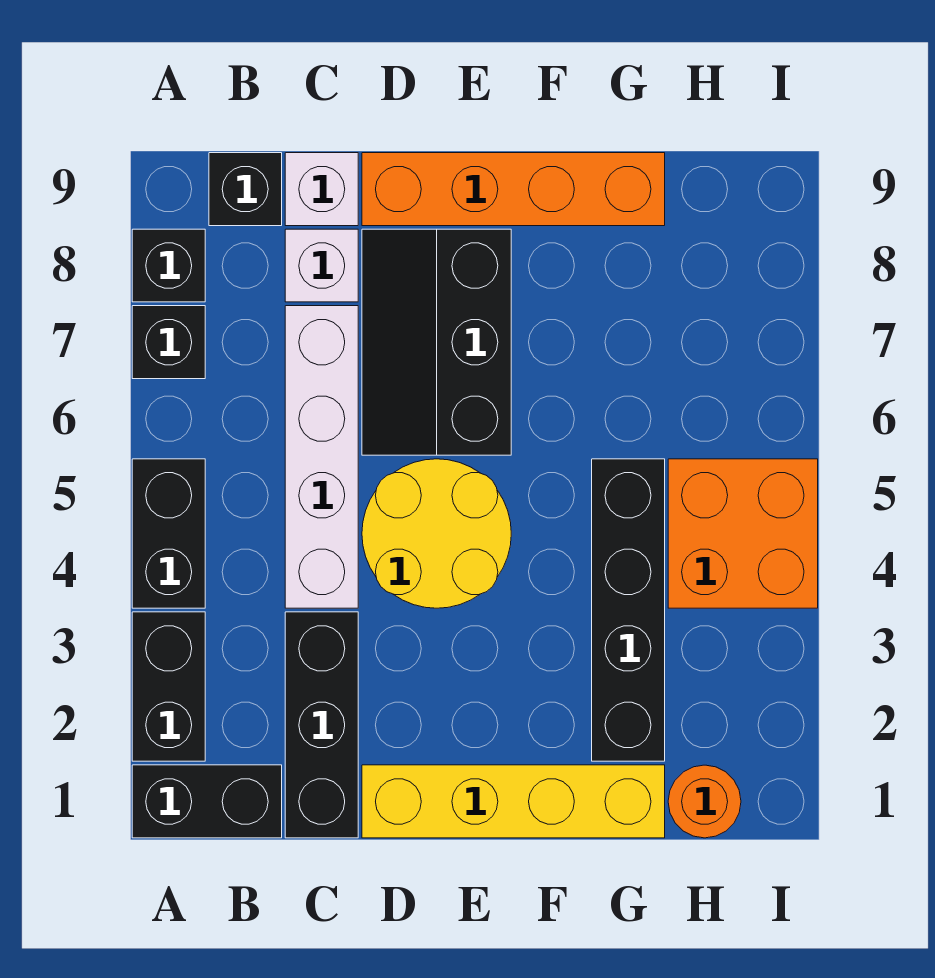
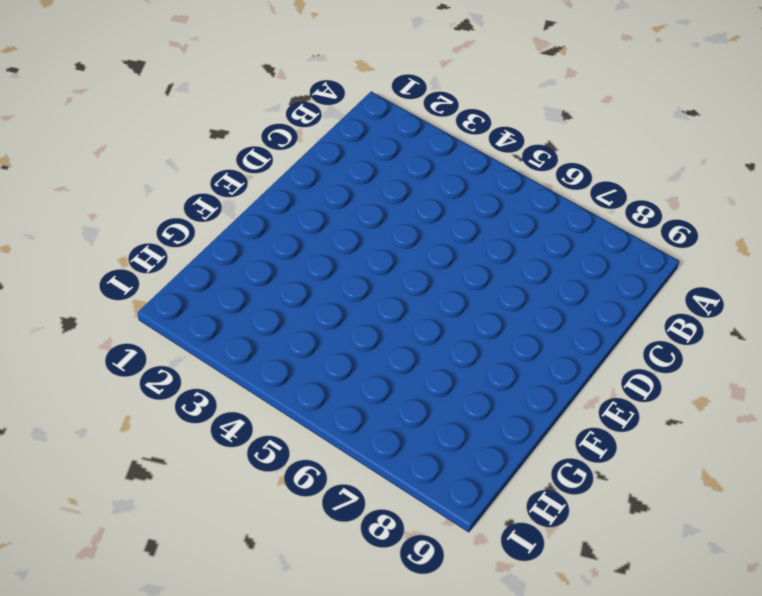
none -> black brick A1:B1 level 1
none -> black brick A2:A3 level 1
none -> black brick A4:A5 level 1

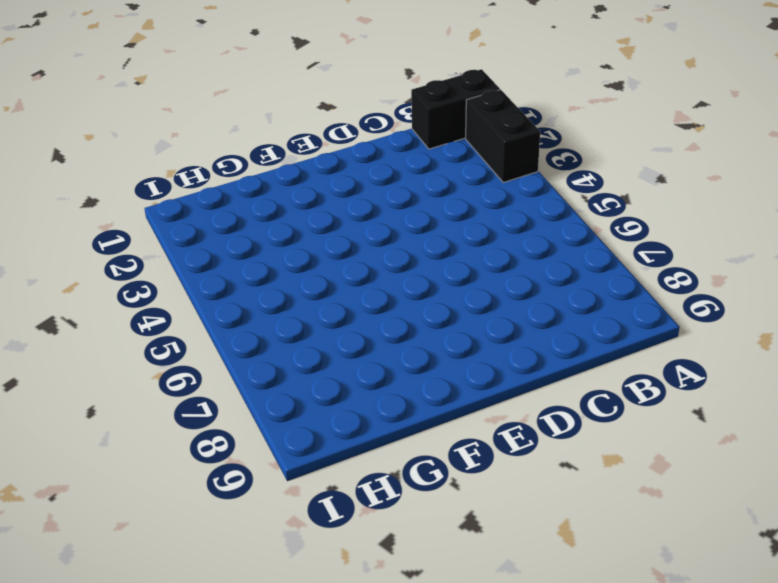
none -> black brick A4:A5 level 1
none -> black brick A7 level 1
none -> black brick A8 level 1

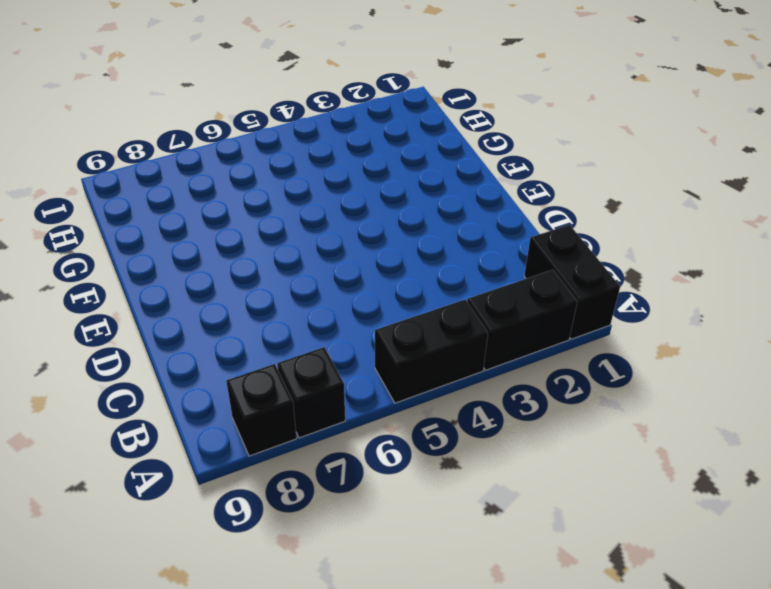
none -> black brick B9 level 1
none -> black brick C1:C3 level 1
none -> white brick C4:C7 level 1

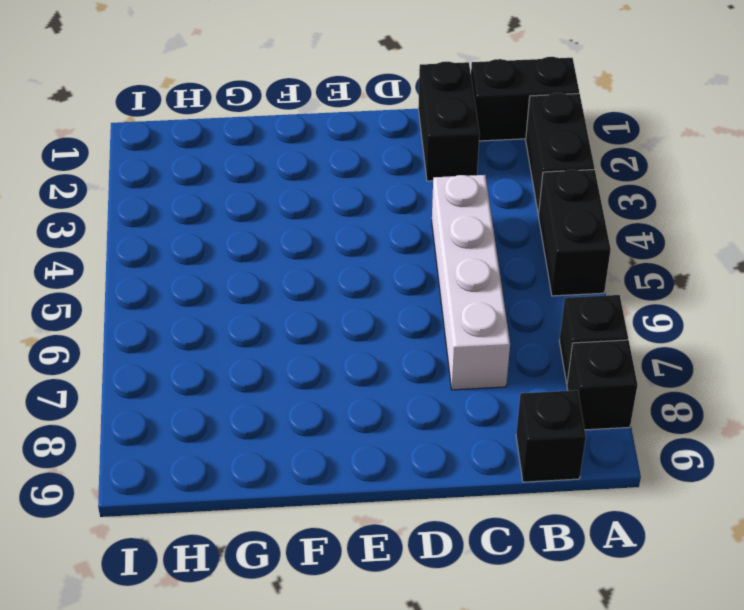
black brick C1:C2 level 1 -> black brick C1:C3 level 1
none -> white brick C8 level 1
none -> white brick C9 level 1
none -> yellow brick D1:G1 level 1

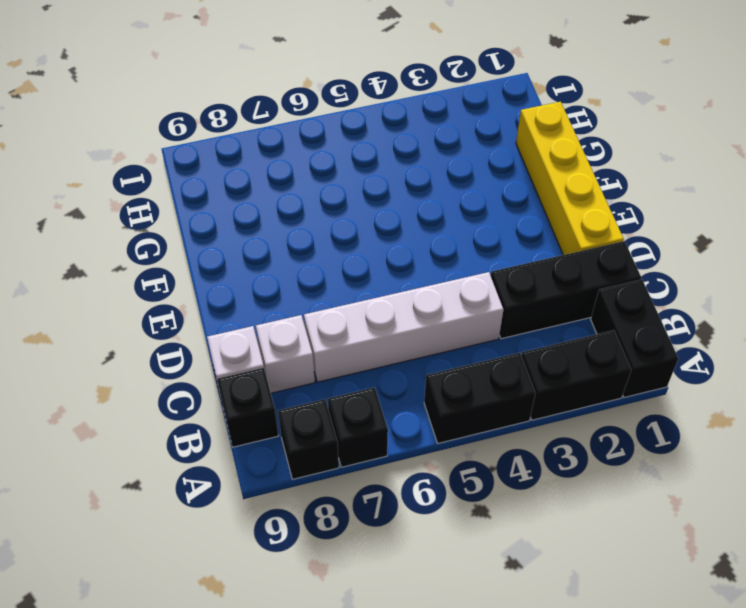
none -> yellow round brick D4:E5 level 1
none -> black slope D6:E8 level 1 top E
none -> orange brick D9:G9 level 1

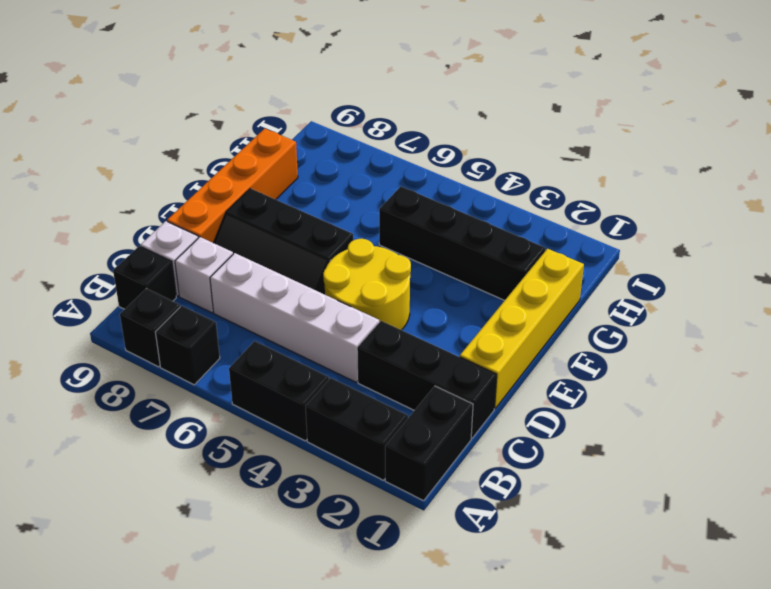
none -> orange round brick H1 level 1
none -> orange brick H4:I5 level 1

